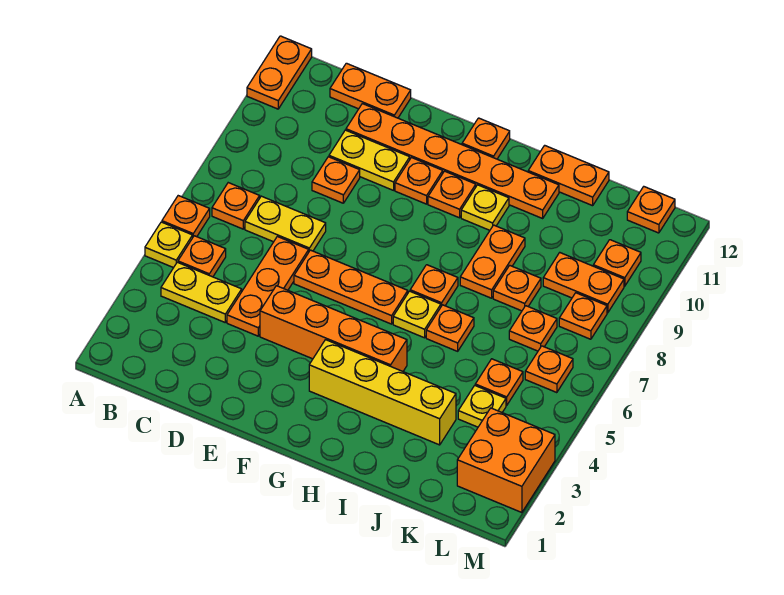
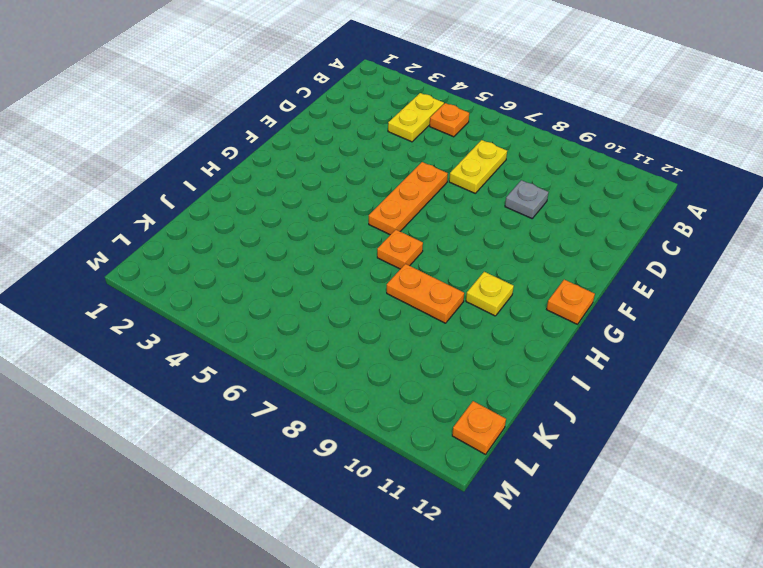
grey plate D9 level 1 -> orange plate D9 level 1
none -> yellow plate A5 level 1
none -> orange plate A6 level 1
none -> orange plate A11:A12 level 1
none -> orange plate B7 level 1

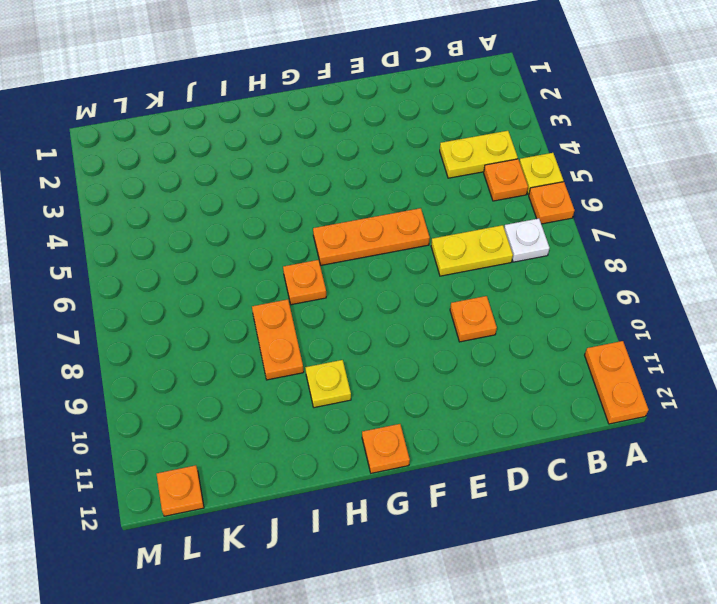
white plate B7 level 1 -> orange plate B7 level 1
none -> orange plate C12:D12 level 1
none -> orange plate D4:D6 level 1
none -> yellow plate D10:E10 level 1
none -> orange plate D11:I11 level 1

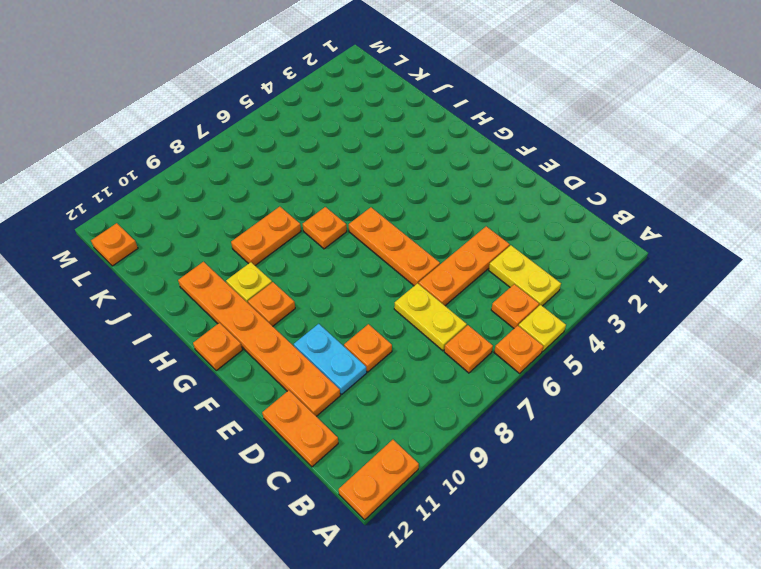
cyan plate D10:E10 level 1 -> yellow plate D10:E10 level 1
none -> orange brick E4:H4 level 1
none -> orange plate F10 level 1
none -> yellow brick G3:J3 level 1
none -> yellow plate H6 level 1

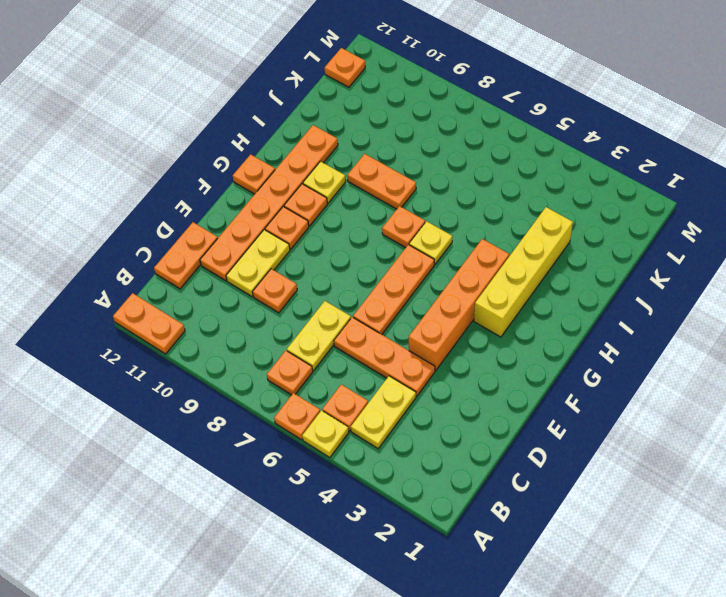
none -> orange plate I6 level 1
none -> orange plate I12:J12 level 1
none -> orange plate J8 level 1
none -> yellow plate K4 level 1

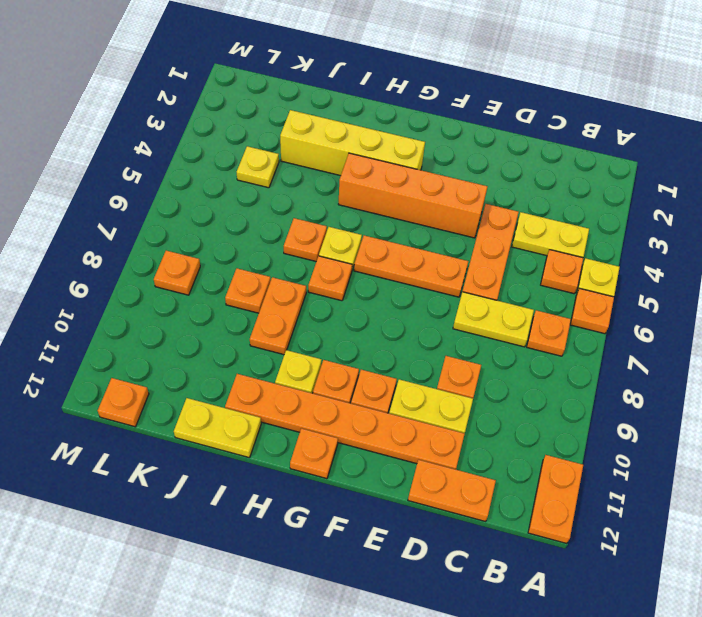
yellow plate I12:J12 level 1 -> orange plate I12:J12 level 1
none -> orange plate K5 level 1
none -> orange plate K7 level 1
none -> orange plate K9:L9 level 1
none -> orange brick L2:M3 level 1

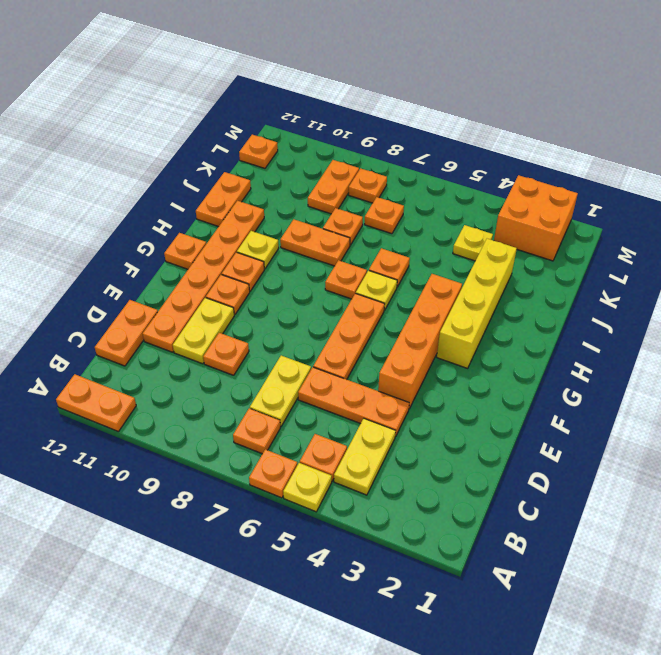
none -> orange plate K5 level 1
none -> orange plate L6 level 1
none -> orange plate L10 level 1

